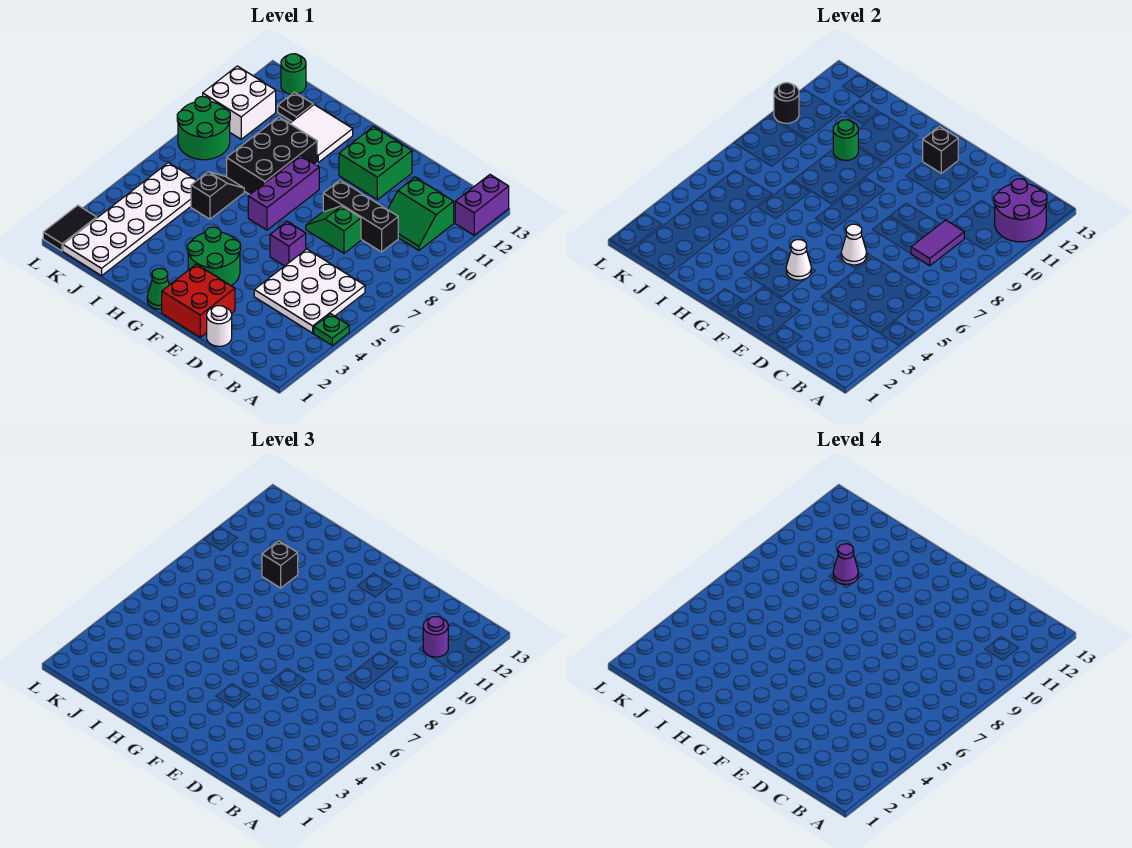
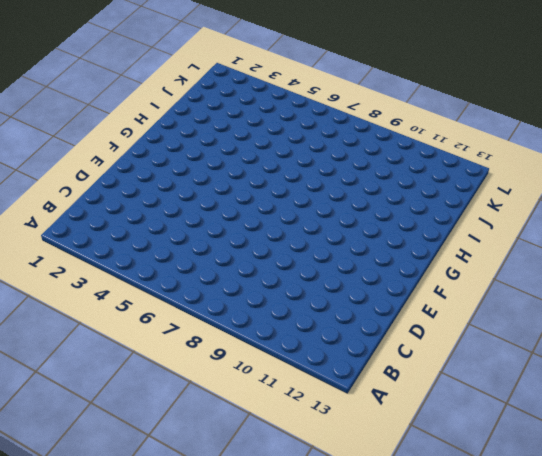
none -> green plate A4 level 1
none -> purple brick A12:A13 level 1
none -> white plate B4:D6 level 1
none -> green slope B10:C11 level 1 top 11

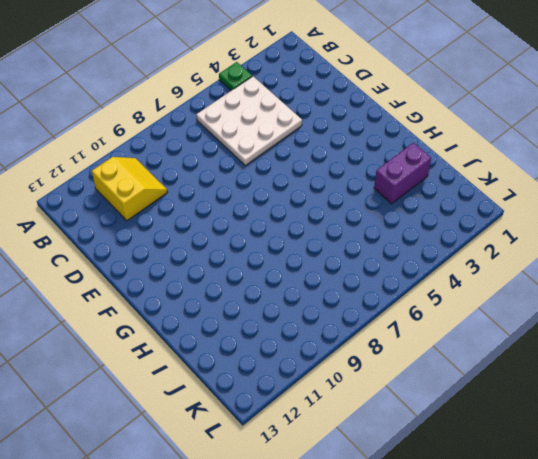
yellow slope B10:C11 level 1 top 11 -> green slope B10:C11 level 1 top 11
purple brick I2:I3 level 1 -> purple brick A12:A13 level 1
none -> black brick C9:E9 level 1
none -> white round brick D1 level 1
none -> green slope D8:E8 level 1 top D
none -> red brick E1:F2 level 1

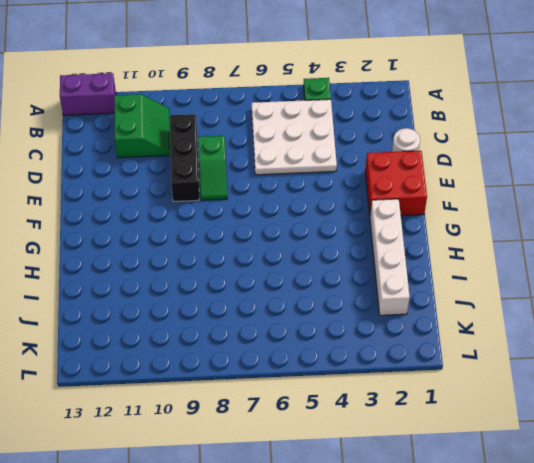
white brick G2:J2 level 1 -> white plate J1:K6 level 1
none -> purple brick E6 level 1
none -> green brick E11:F12 level 1
none -> green round brick F3:G4 level 1
none -> green cone G1 level 1

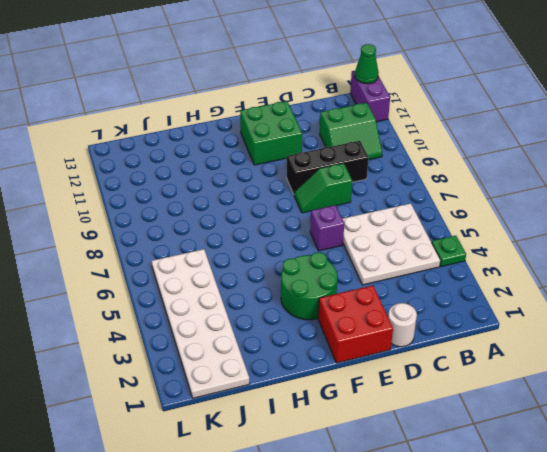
green cone A13 level 2 -> green cone G1 level 1
none -> purple brick G7:G9 level 1
none -> black brick H8:I10 level 1
none -> white tile H11:I12 level 1
none -> black slope I6:I7 level 1 top 6

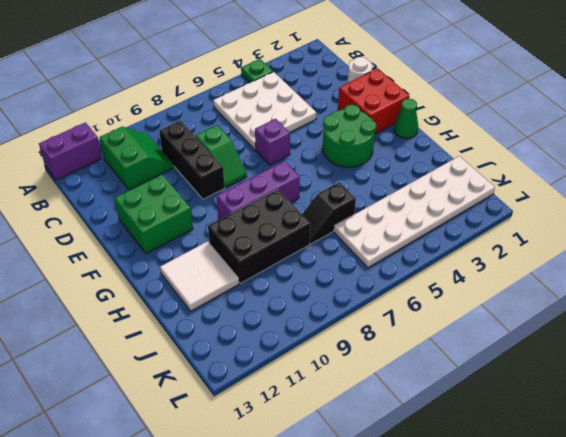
none -> black plate J12 level 1
none -> green round brick K8:L9 level 1
none -> white brick K10:L11 level 1
none -> green round brick K13 level 1

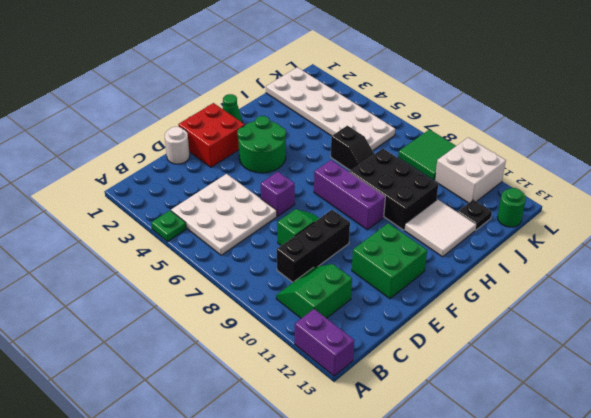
green tile K8:L9 level 1 -> green round brick K8:L9 level 1
none -> black tile L1:L2 level 1
none -> purple round brick A11:B12 level 2
none -> purple tile C8:C9 level 2
none -> white cone E6 level 2

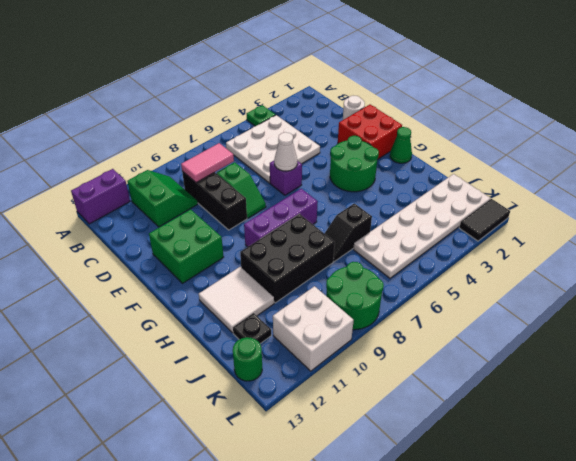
pink tile C8:C9 level 2 -> purple tile C8:C9 level 2
none -> purple round brick A11:B12 level 2
none -> white cone F4 level 2
none -> black brick F12 level 2
none -> green round brick I10 level 2

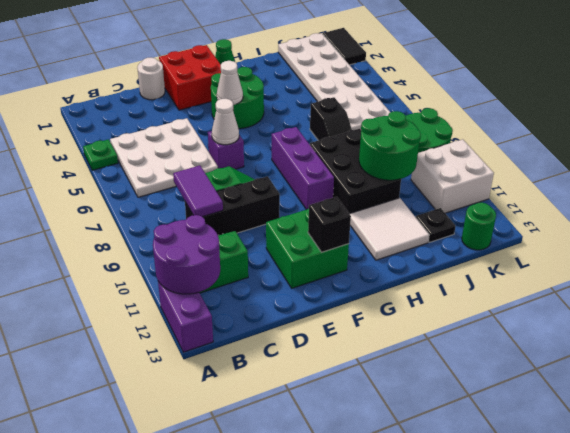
green round brick I9:J10 level 2 -> green round brick I10 level 2
none -> black round brick L10 level 2
none -> purple round brick B11 level 3
none -> black brick I10 level 3
none -> purple cone I10 level 4

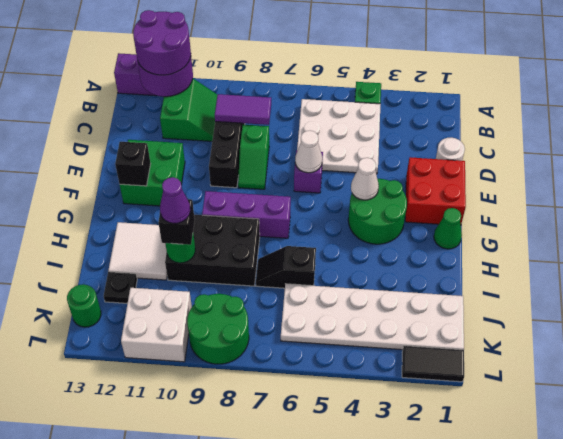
purple round brick A11:B12 level 3 -> purple round brick B11 level 3
none -> black round brick L10 level 2

